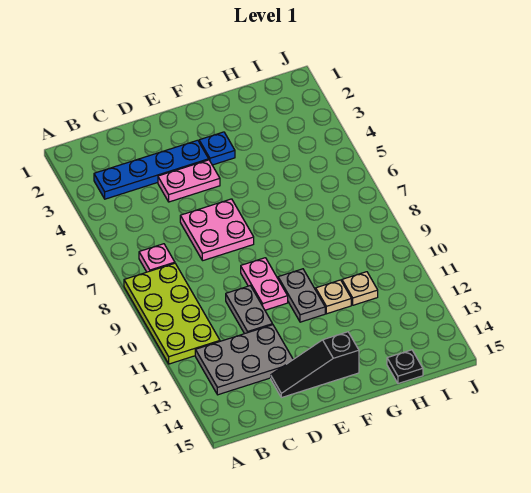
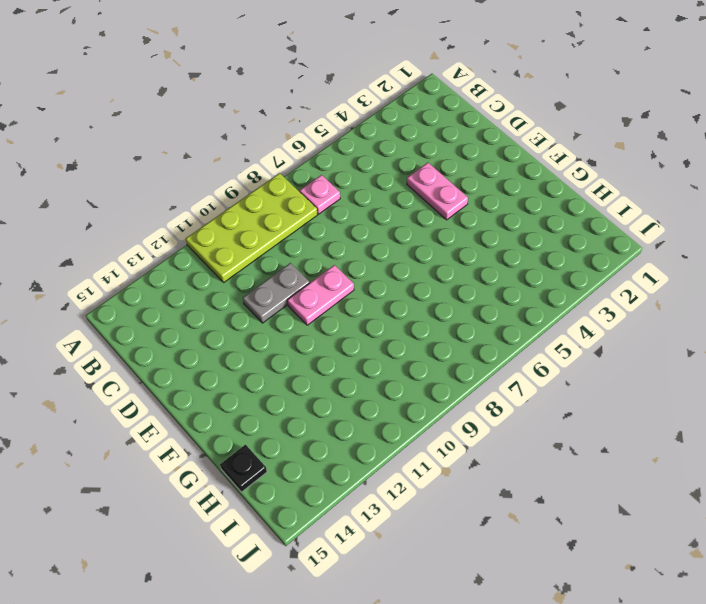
none -> blue plate B3:E3 level 1
none -> grey plate B12:D13 level 1
none -> pink plate D6:E7 level 1

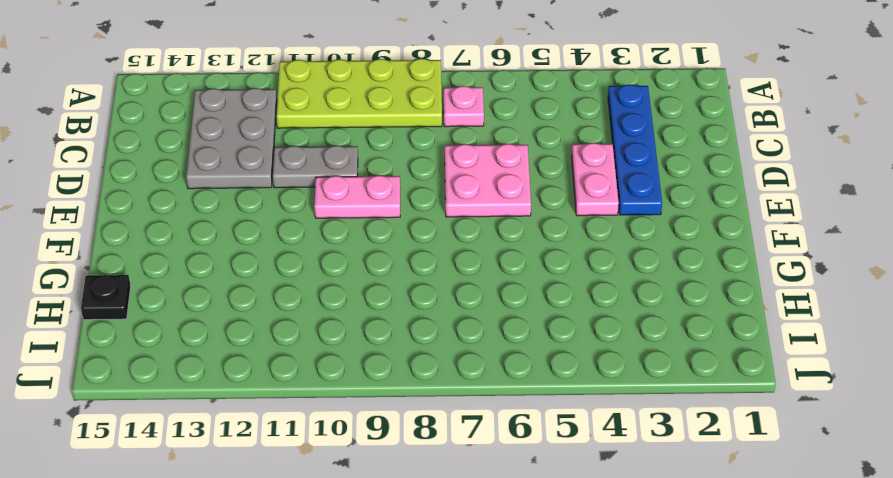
none -> black slope D14:F14 level 1 top F
none -> blue plate F3 level 1
none -> grey plate F10:F11 level 1

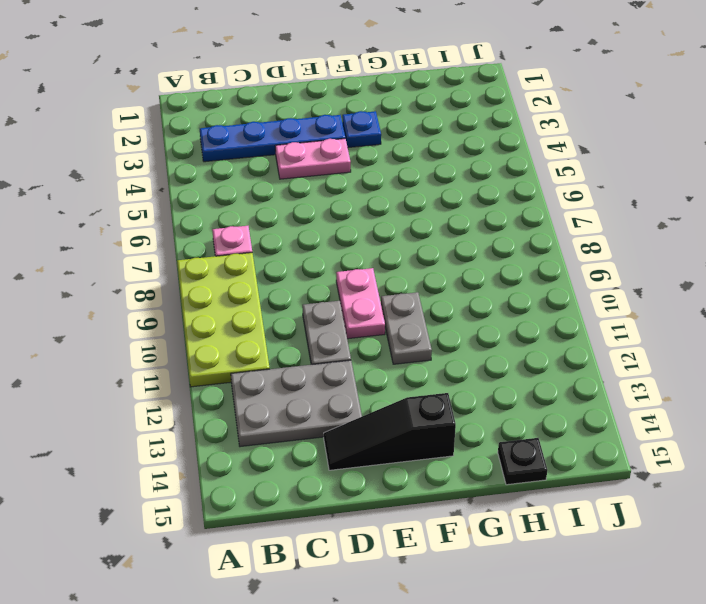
none -> pink plate D6:E7 level 1
none -> tan plate G11 level 1
none -> tan plate H11 level 1

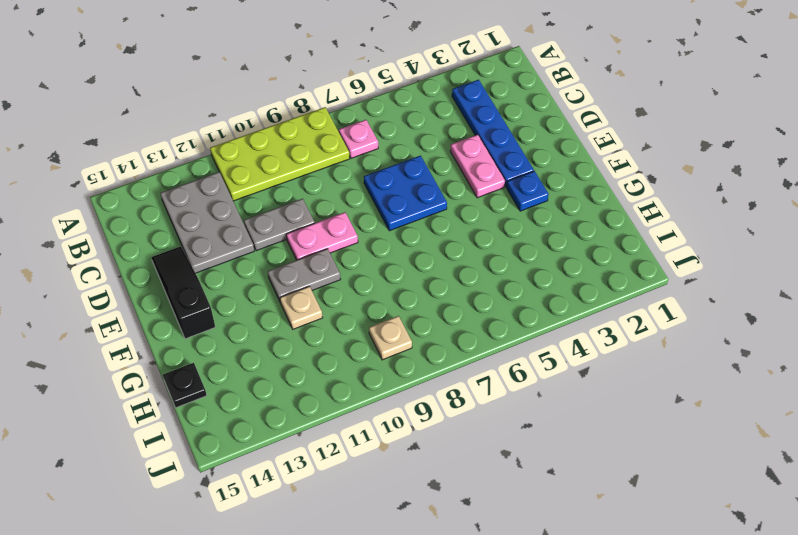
blue plate D6:E7 level 1 -> pink plate D6:E7 level 1
tan plate I9 level 1 -> tan plate H11 level 1

